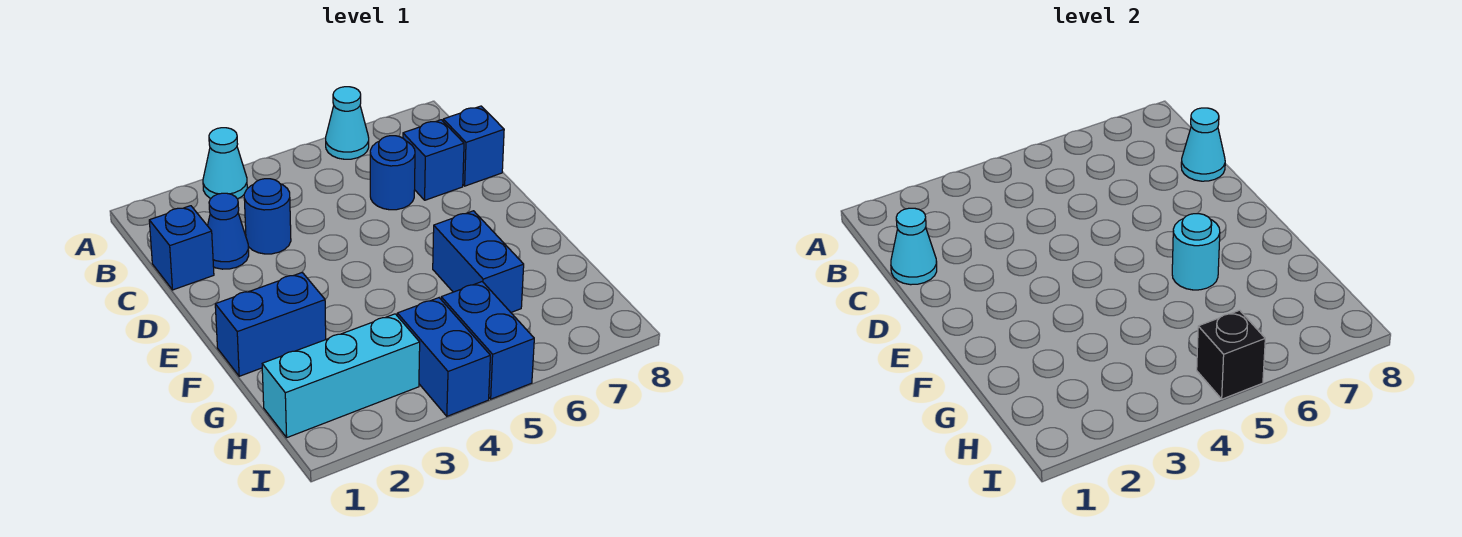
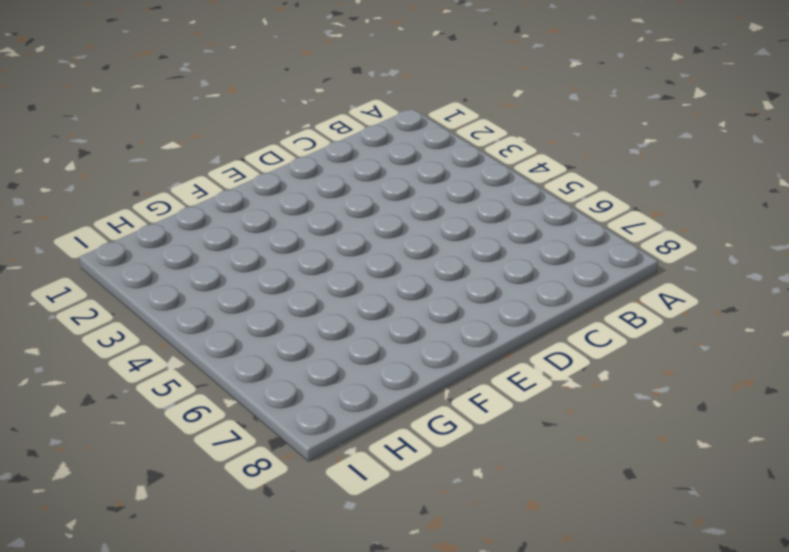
none -> cyan cone A3 level 1
none -> cyan cone A6 level 1
none -> blue brick C1 level 1

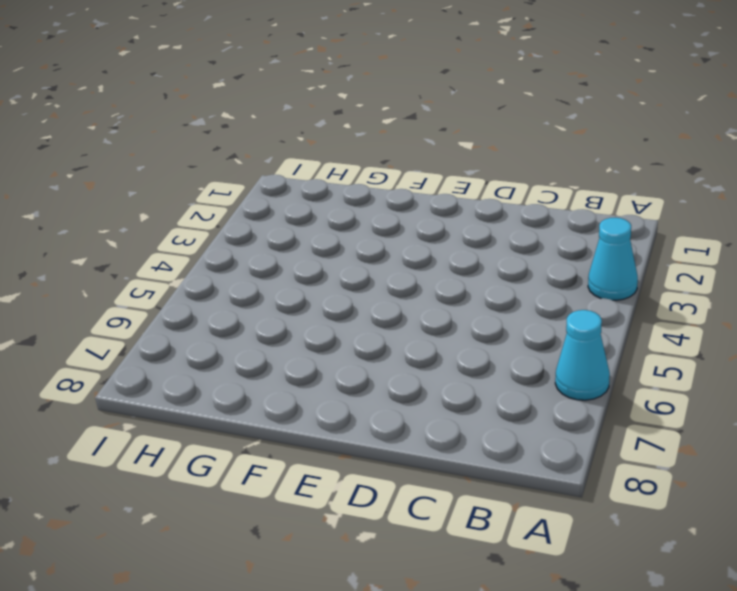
none -> blue brick C1 level 1
none -> blue cone C2 level 1
none -> blue round brick C3 level 1

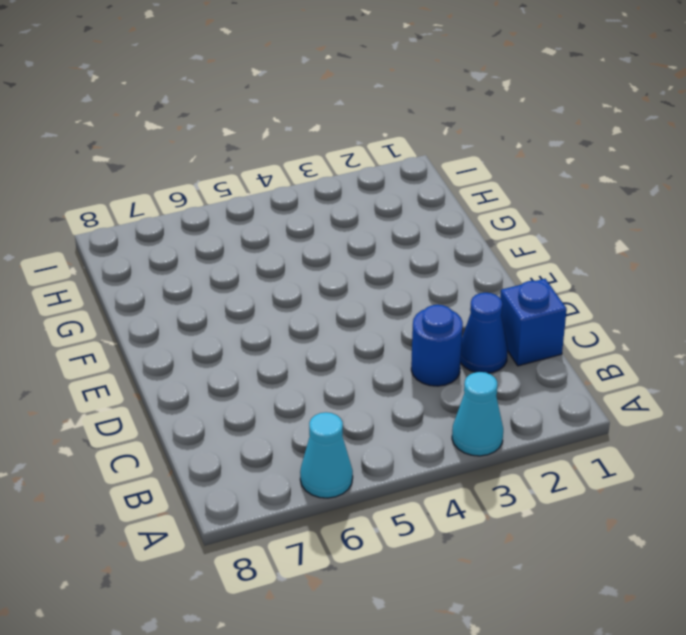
none -> blue round brick C6 level 1
none -> blue brick C7 level 1
none -> blue brick C8 level 1

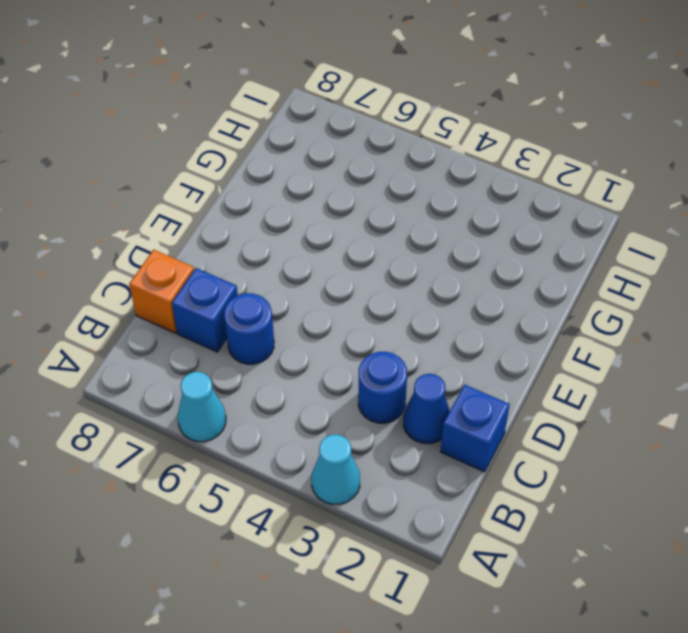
orange brick C8 level 1 -> blue brick C8 level 1
none -> blue brick F1:F2 level 1
none -> blue brick F6:G6 level 1
none -> cyan brick H1:H3 level 1

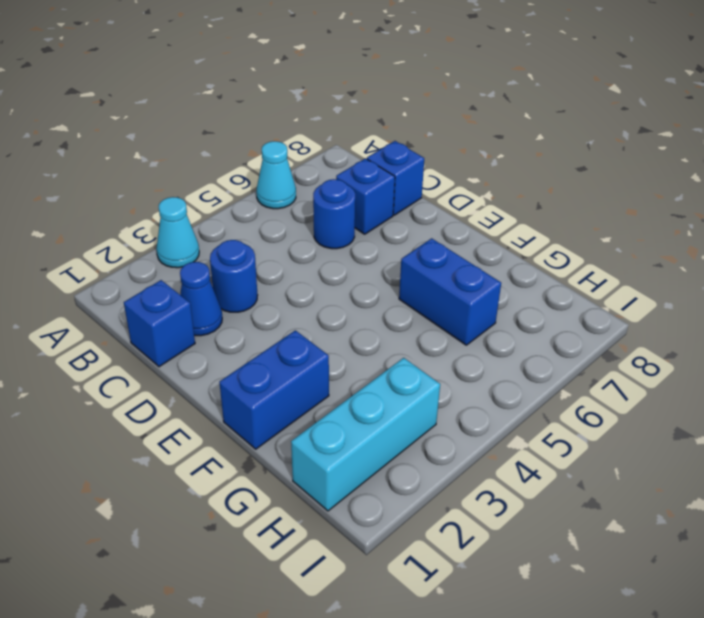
none -> blue brick H4:I4 level 1
none -> blue brick H5:I5 level 1
none -> cyan cone C1 level 2

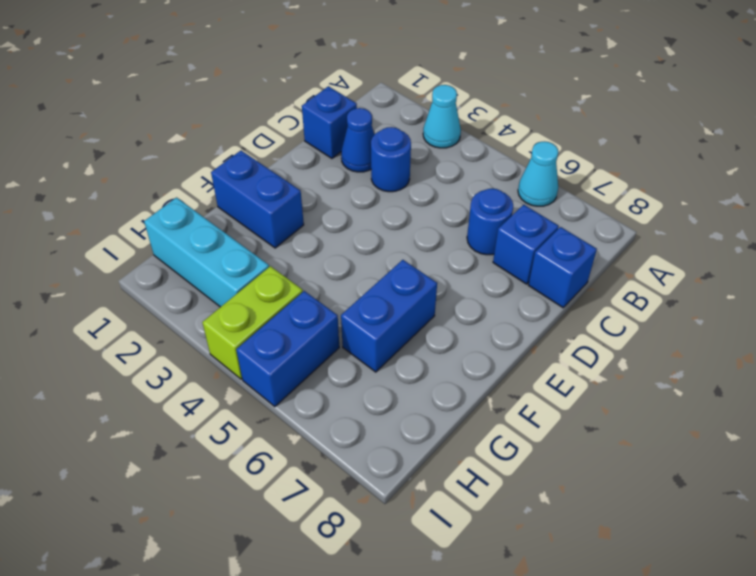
lime brick H4:I4 level 1 -> blue brick H4:I4 level 1
none -> cyan cone C1 level 2
none -> cyan cone C8 level 2
none -> cyan round brick F6 level 2

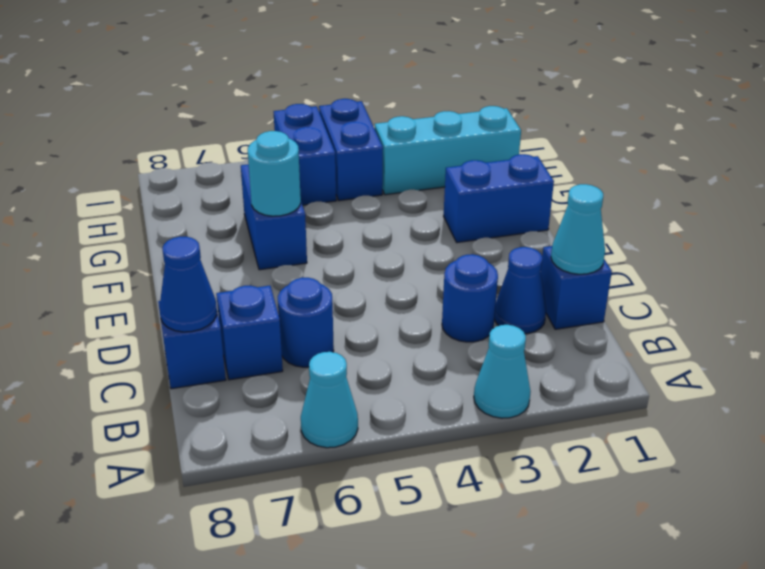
blue cone C8 level 2 -> cyan cone C8 level 2
none -> black brick I5 level 2

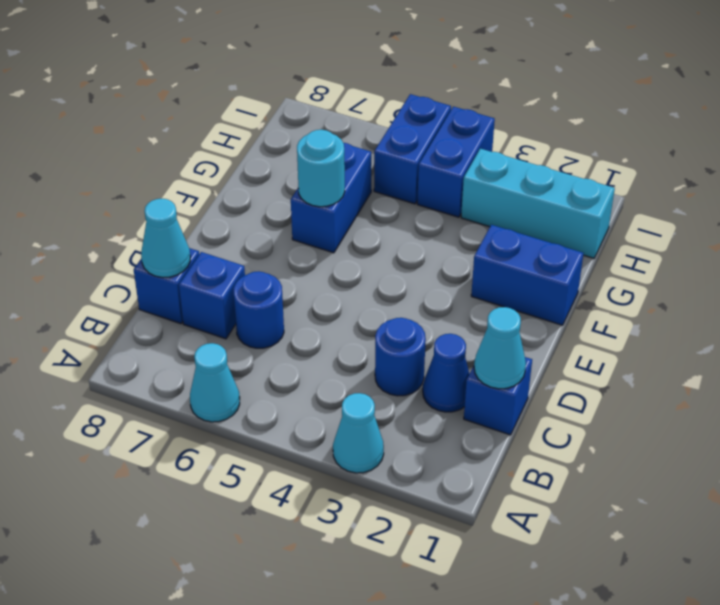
none -> black brick I5 level 2

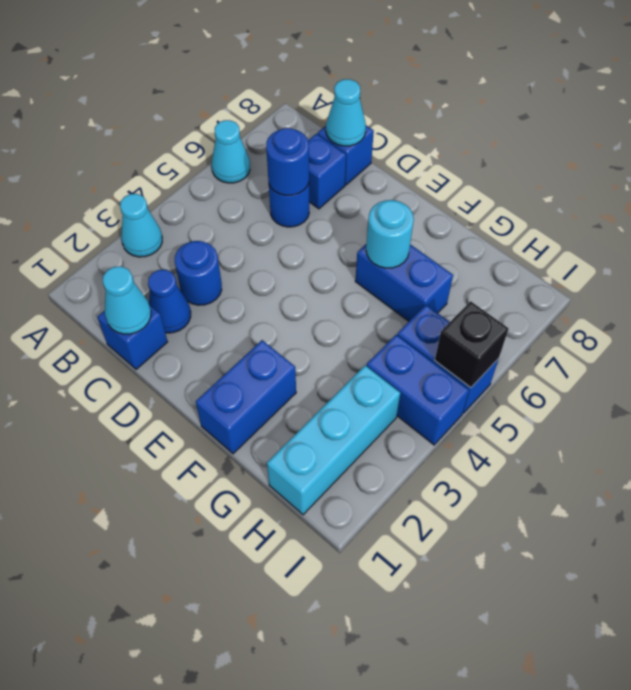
blue round brick C6 level 2 -> none

